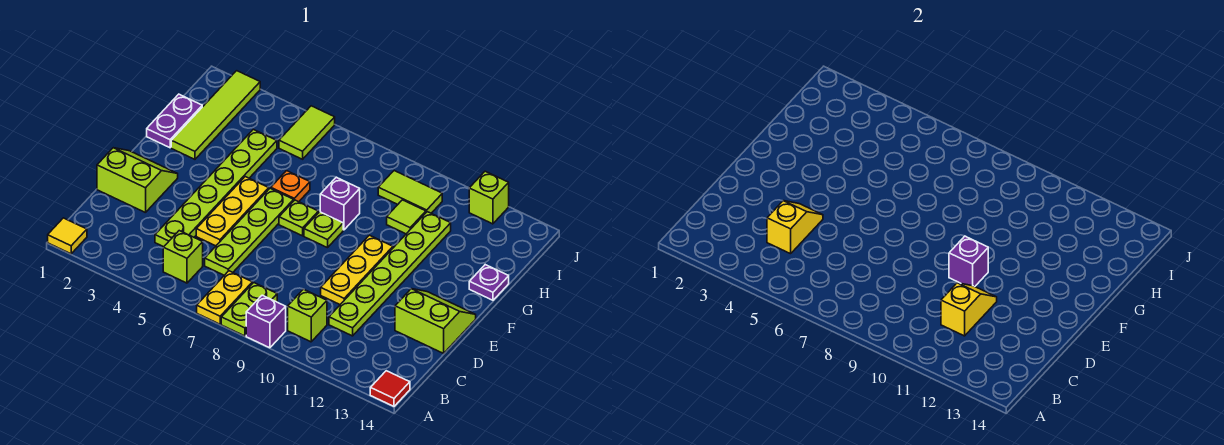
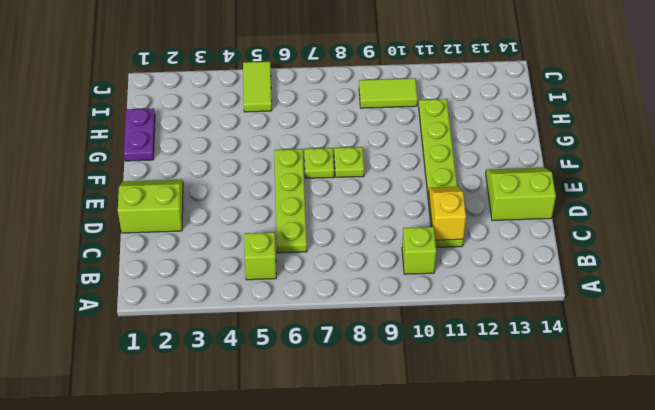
none -> yellow tile A1 level 1
none -> yellow plate A7:B7 level 1
none -> lime plate A8:B8 level 1

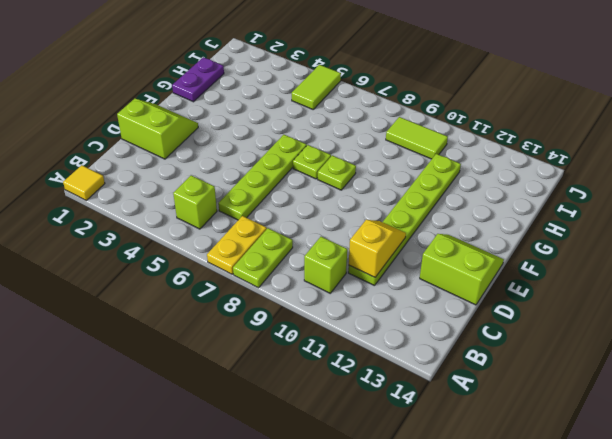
none -> purple brick A9 level 1
none -> red tile A14 level 1
none -> lime plate C4:H4 level 1

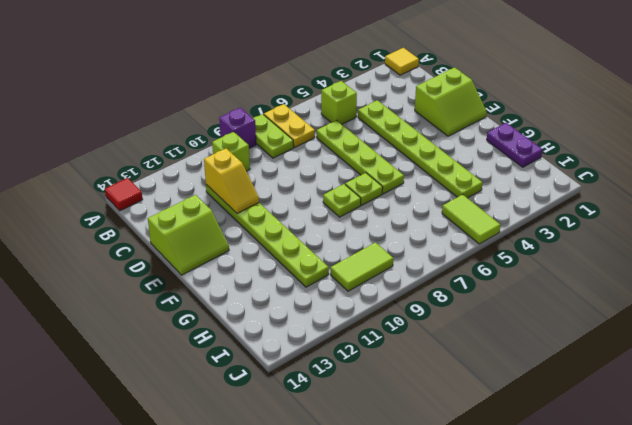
none -> yellow plate D5:F5 level 1
none -> yellow plate D10:F10 level 1
none -> lime tile G2:J2 level 1

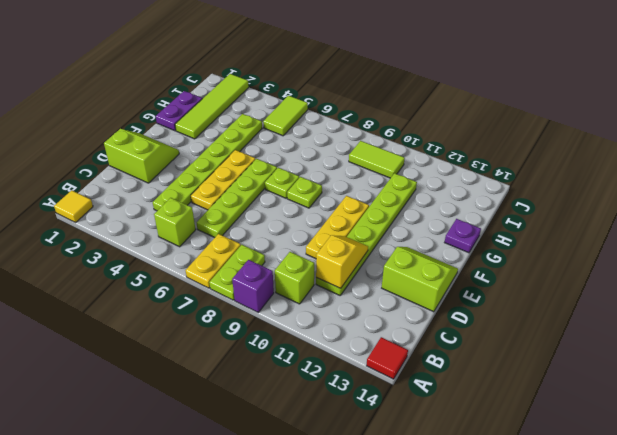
none -> orange plate G6 level 1
none -> purple brick G8 level 1
none -> lime tile H10 level 1

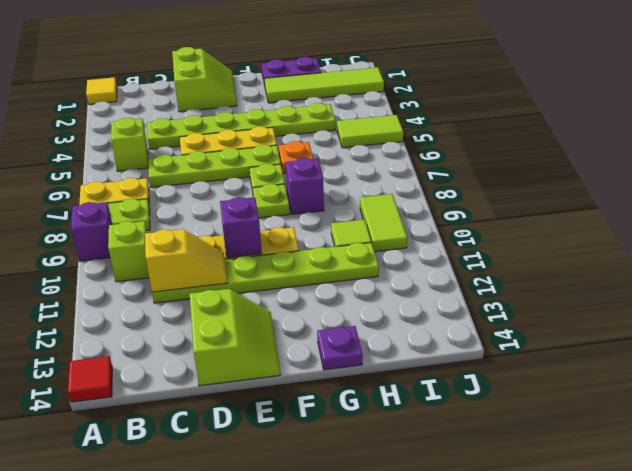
none -> lime brick J12 level 1
none -> yellow slope C4:D4 level 2 top C

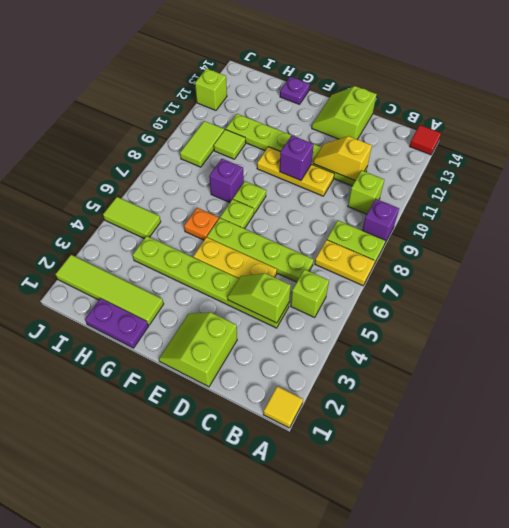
lime slope C4:D4 level 2 top C -> yellow slope C4:D4 level 2 top C

